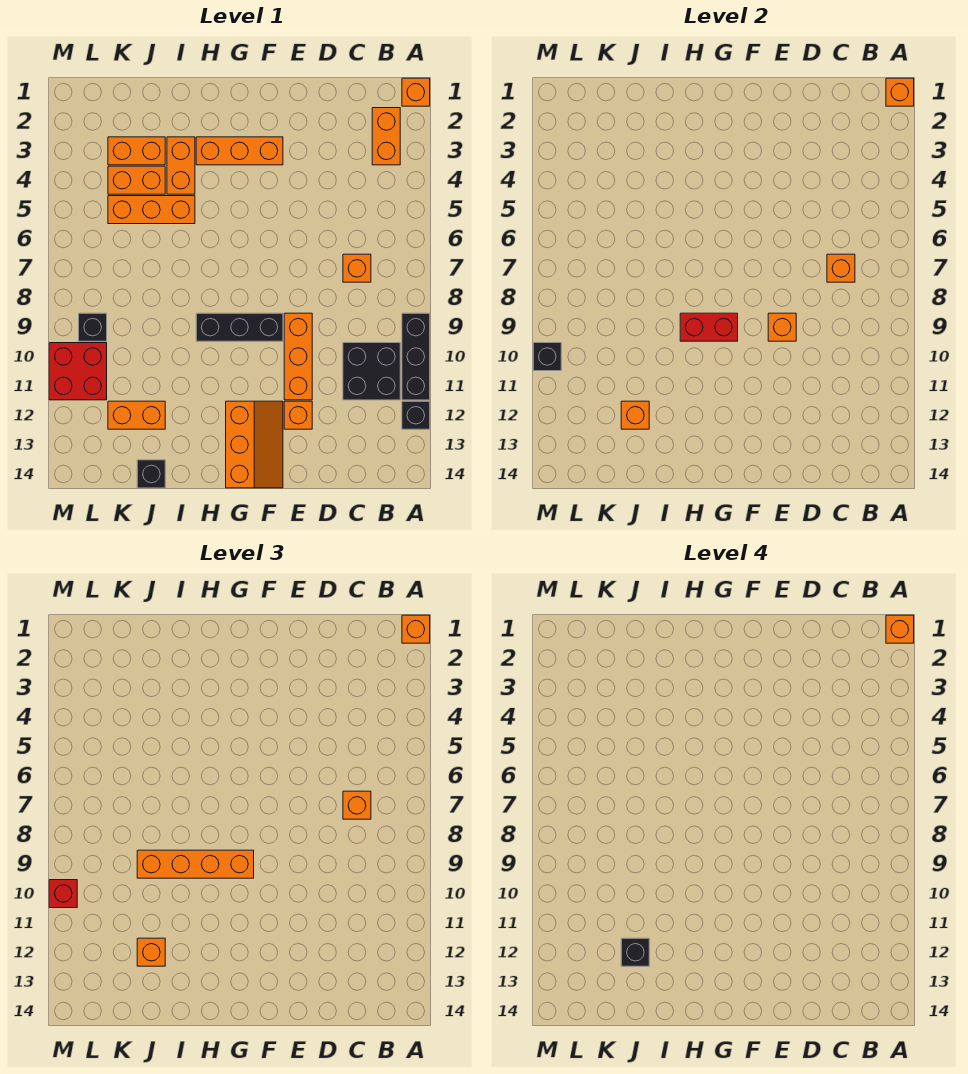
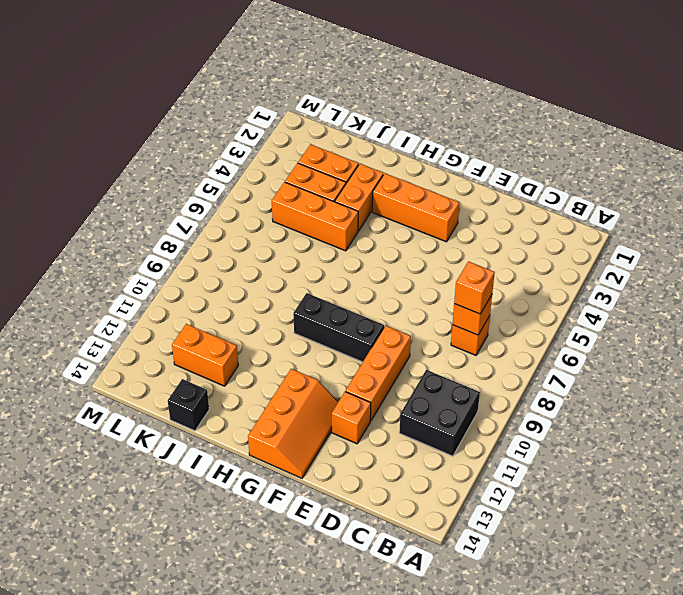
none -> orange brick A1 level 1
none -> black brick A9:A11 level 1
none -> black brick A12 level 1
none -> orange brick B2:B3 level 1

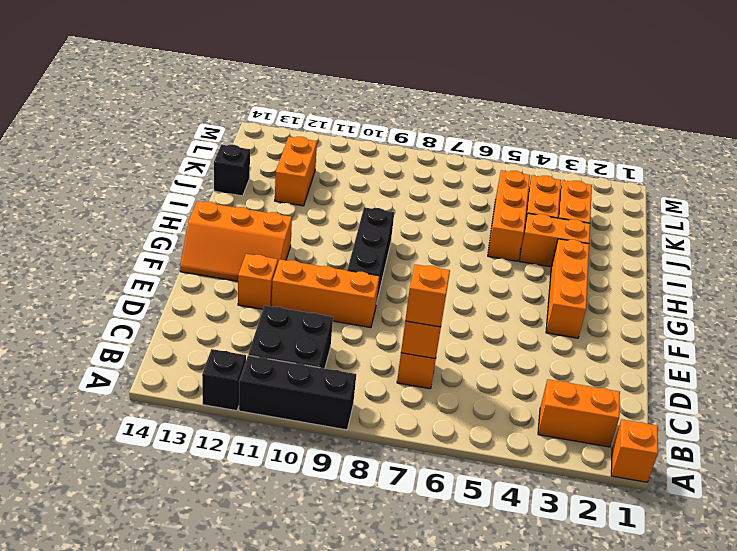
none -> black brick L9 level 1
none -> red brick L10:M11 level 1
none -> orange brick A1 level 2
none -> orange brick E9 level 2

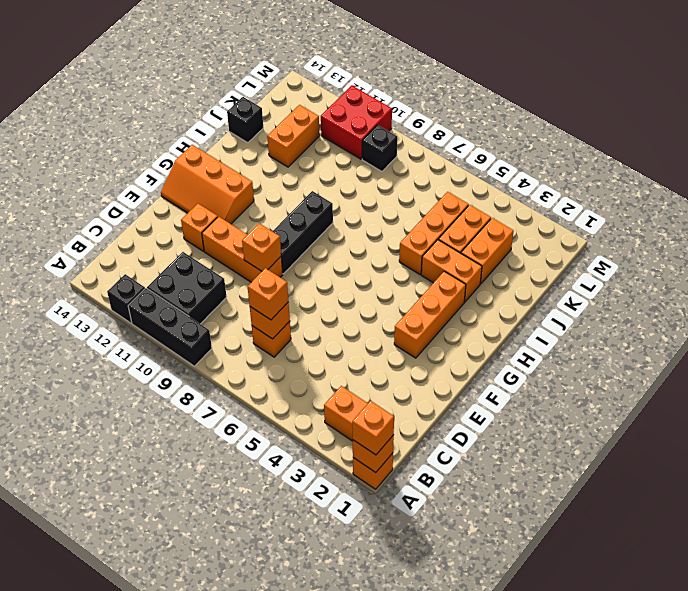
none -> red brick G9:H9 level 2
none -> orange brick J12 level 2
none -> black brick M10 level 2
none -> orange brick G9:J9 level 3

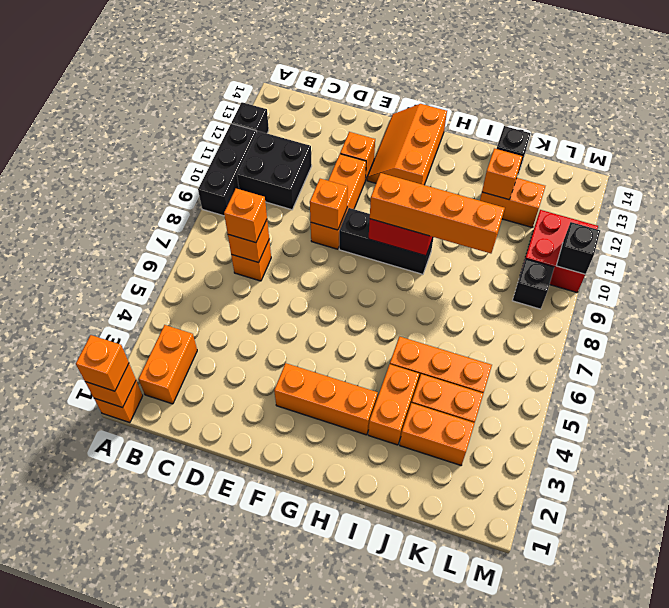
none -> orange brick J12 level 3
none -> red brick M10 level 3
none -> orange brick A1 level 4
none -> black brick J12 level 4

